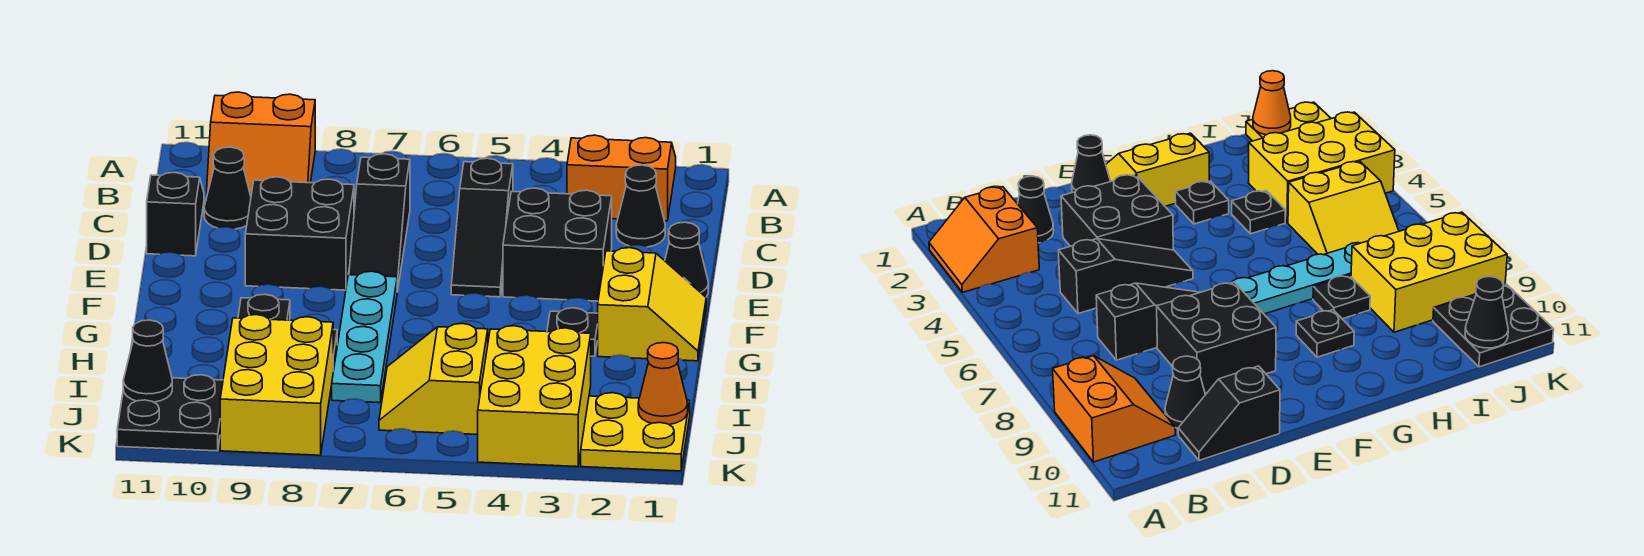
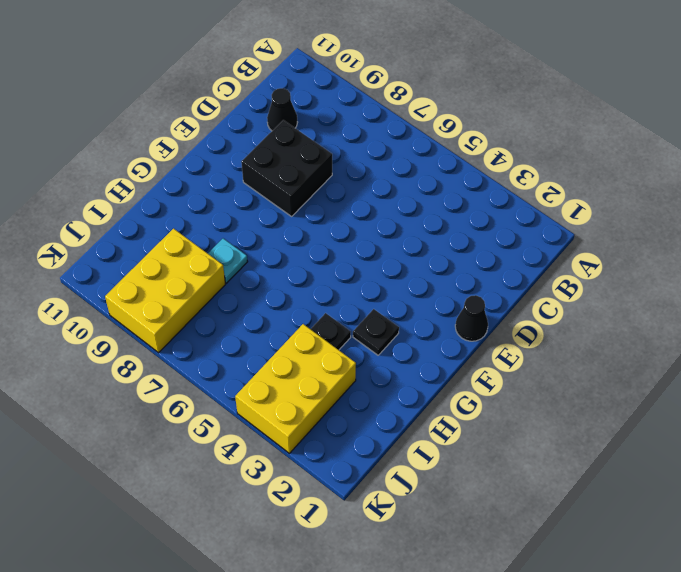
cyan plate H8 level 1 -> black plate H8 level 1
none -> orange slope A2:B3 level 1 top B
none -> orange slope A9:B10 level 1 top A
none -> black cone C2 level 1

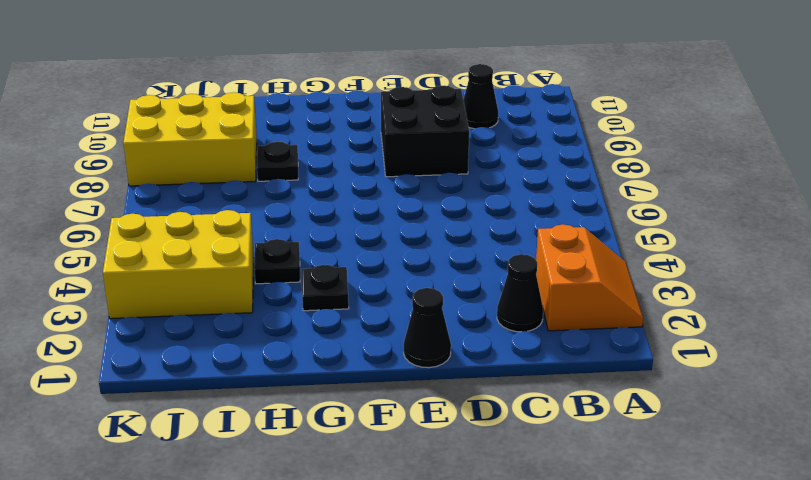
none -> orange slope A9:B10 level 1 top A
none -> black slope C5:E5 level 1 top C
none -> black slope C7:E7 level 1 top C

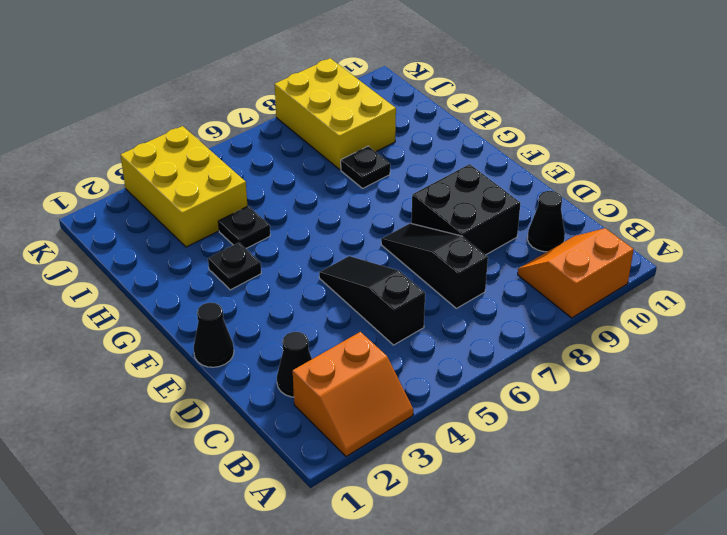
none -> black slope C11:D11 level 1 top D
none -> black brick D3:E4 level 1
none -> yellow slope F1:G2 level 1 top 2

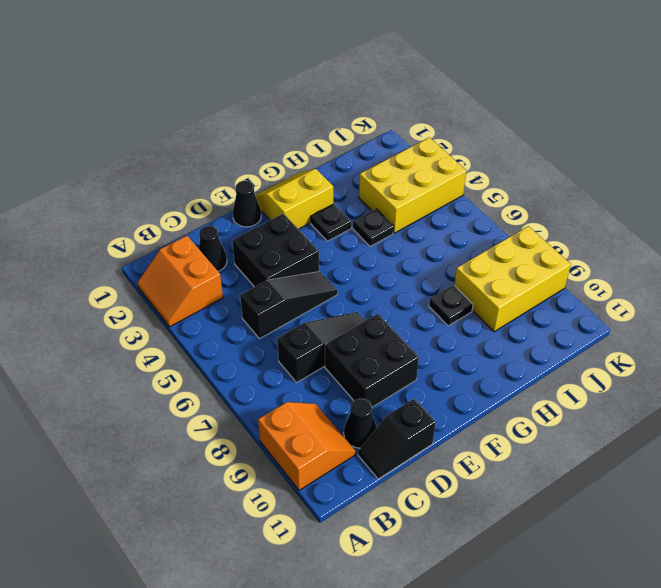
none -> cyan plate F7:I7 level 1
none -> black plate G9 level 1
none -> yellow slope I5:J6 level 1 top 5

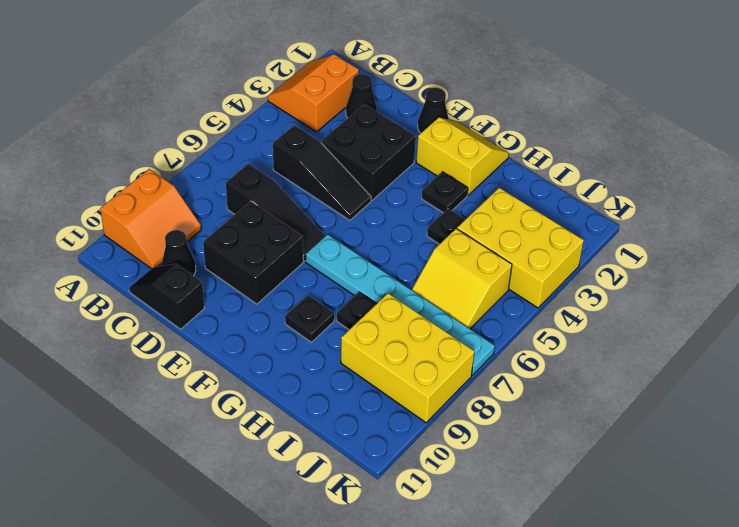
cyan plate F7:K7 level 1 -> cyan plate F7:I7 level 1
none -> yellow plate J1:K2 level 1
none -> black plate J10:K11 level 1
none -> orange cone J1 level 2

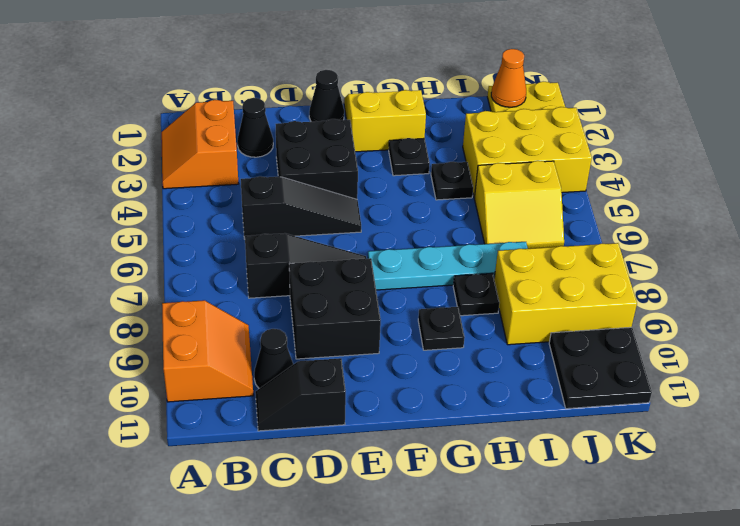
none -> black cone J11 level 2

